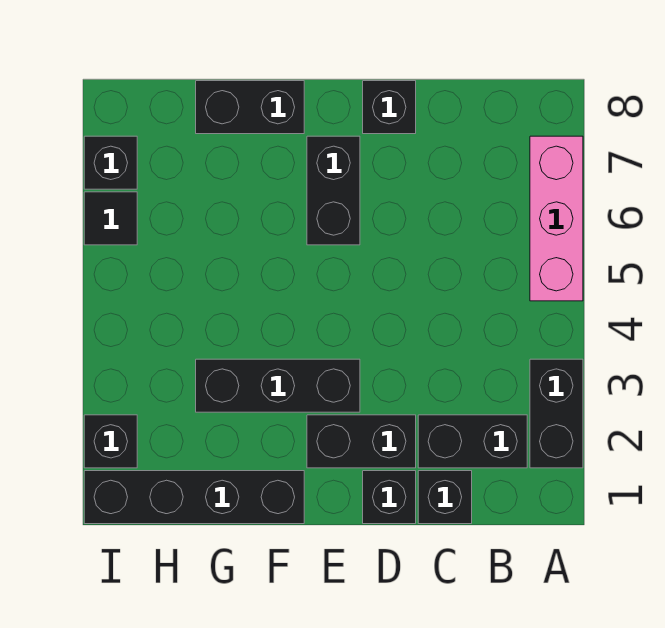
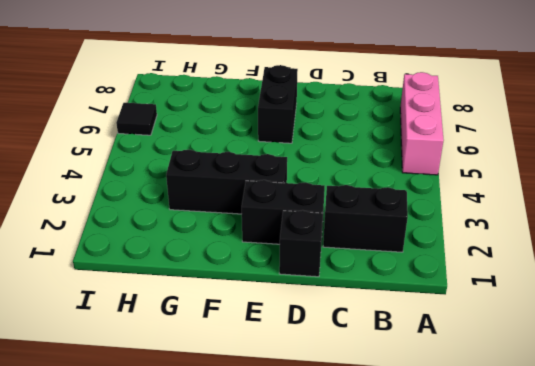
none -> black brick A2:A3 level 1
none -> black brick C1 level 1
none -> black brick D8 level 1

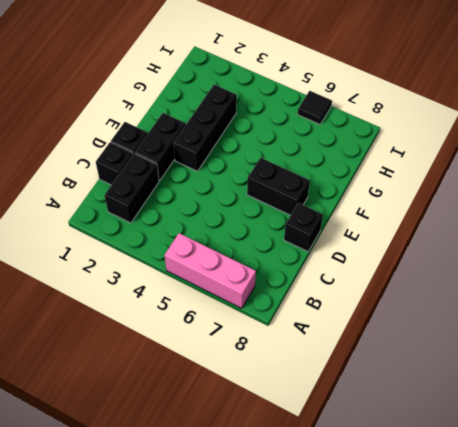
none -> black brick A2:A3 level 1
none -> black brick F1:I1 level 1
none -> black brick F8:G8 level 1

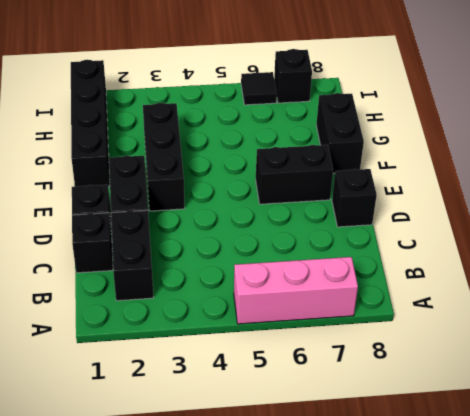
none -> black brick A2:A3 level 1
none -> black brick I2 level 1

